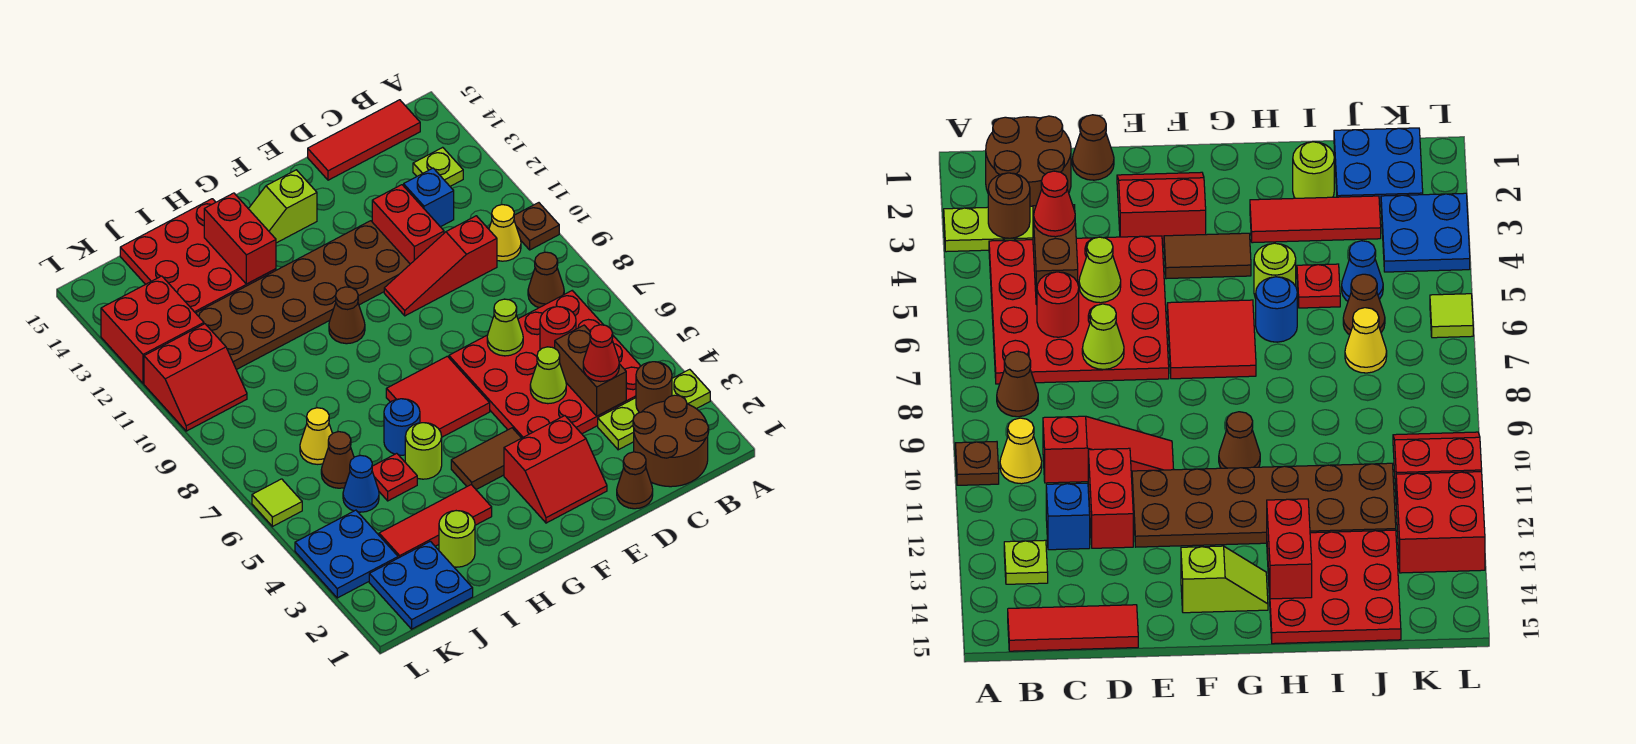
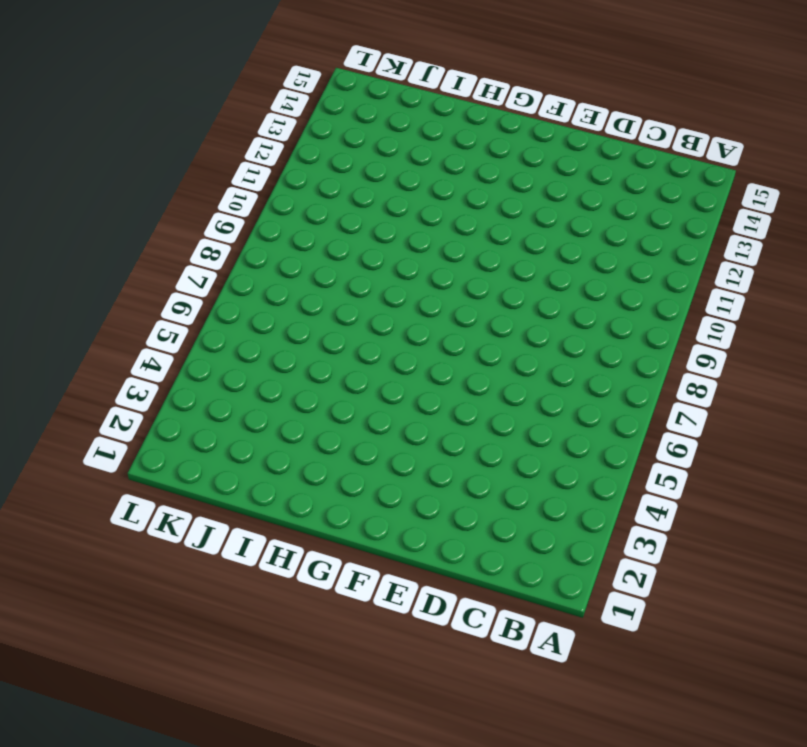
none -> lime plate A3:C3 level 1
none -> brown plate A10 level 1
none -> brown round brick B1:C2 level 1
none -> red plate B4:E7 level 1

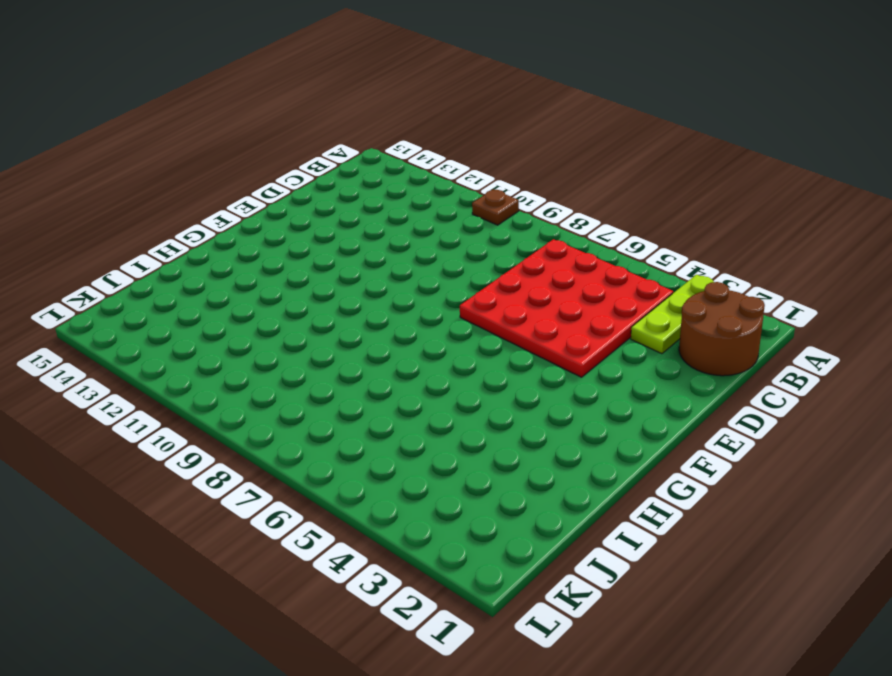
none -> brown cone B8 level 1
none -> yellow cone B10 level 1
none -> lime plate B13 level 1
none -> red tile B15:D15 level 1

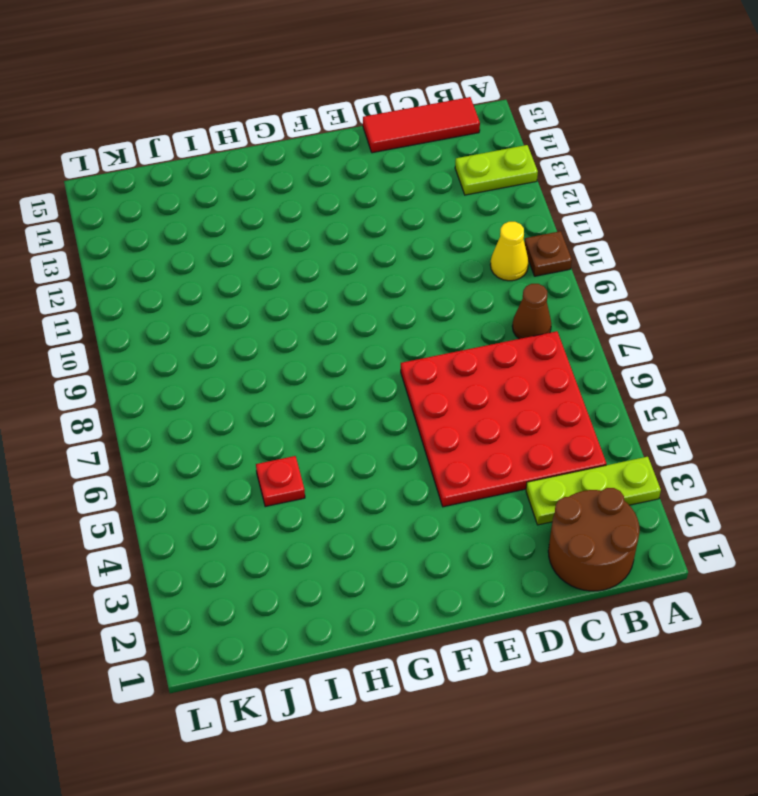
lime plate A13:B13 level 1 -> lime plate B13 level 1
none -> red slope C10:E10 level 1 top C
none -> blue brick C12 level 1
none -> brown cone D1 level 1
none -> red brick D11:D12 level 1

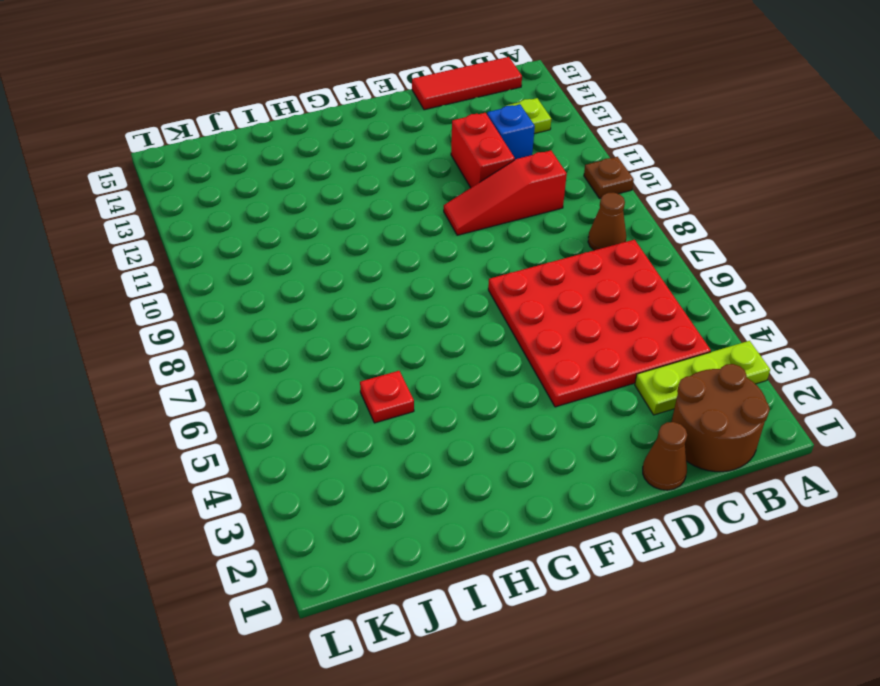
none -> yellow cone B10 level 1
none -> red slope E2:F3 level 1 top 3
none -> brown plate E11:J12 level 1
none -> brown tile F4:G4 level 1

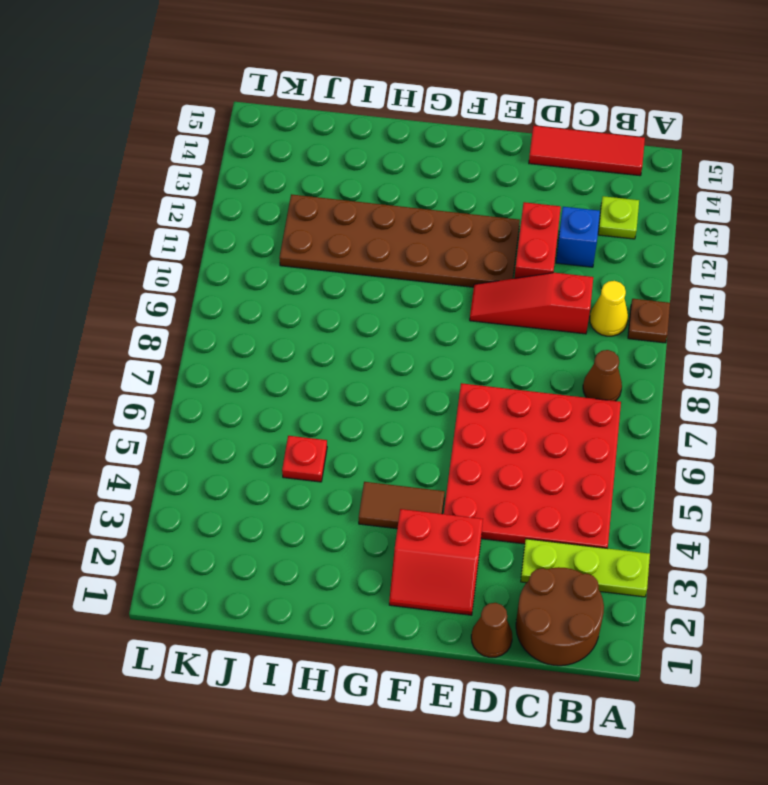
none -> red tile F6:G7 level 1
none -> lime slope F14:G14 level 1 top F
none -> brown cone G10 level 1
none -> red tile H3:J3 level 1

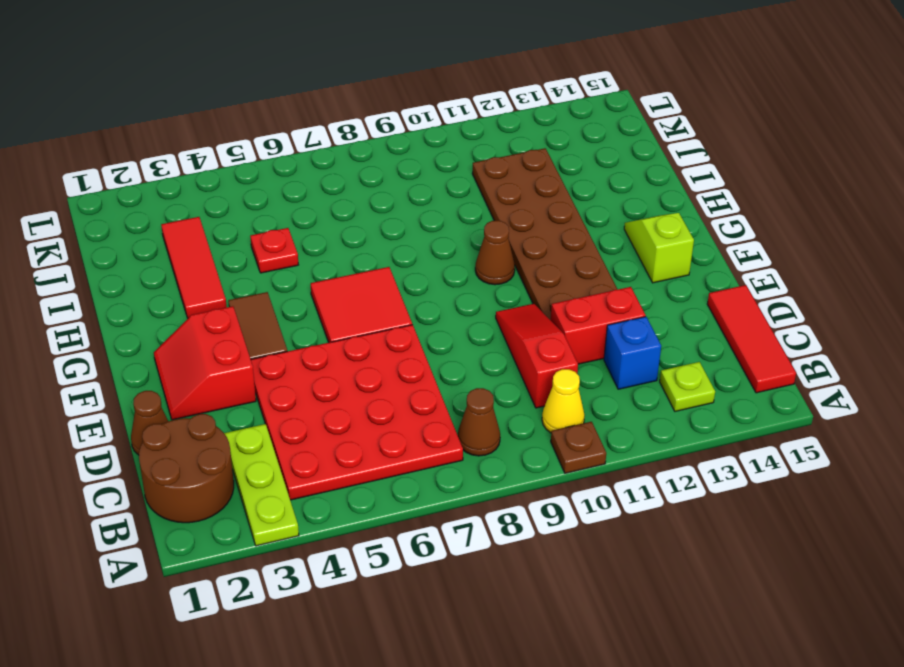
none -> lime round brick H5 level 1
none -> blue round brick H6 level 1
none -> red plate H13:J15 level 1
none -> lime round brick I2 level 1

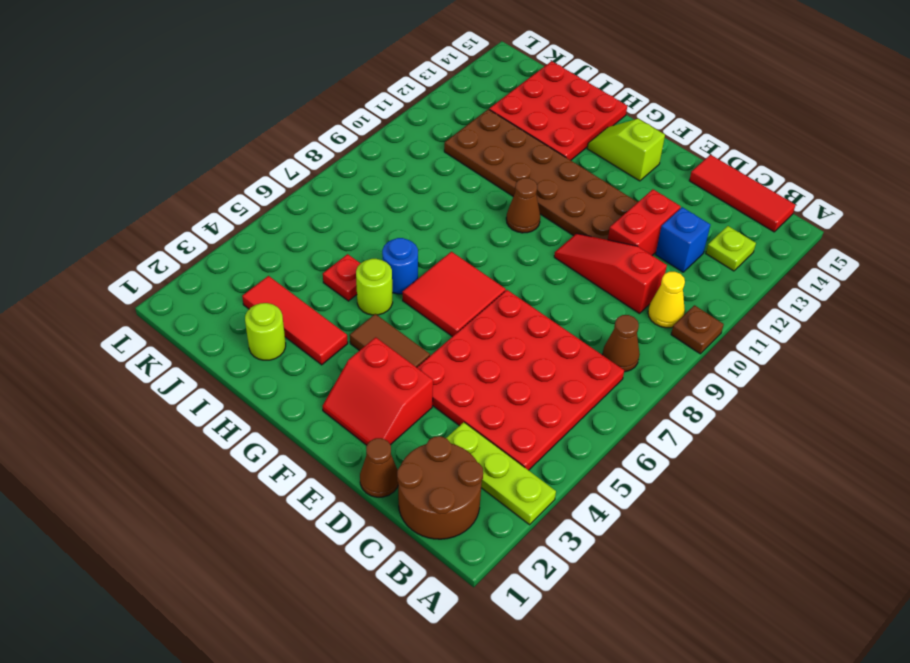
none -> blue plate J1:K2 level 1
none -> blue cone J5 level 1
none -> brown cone J6 level 1
none -> yellow cone J7 level 1

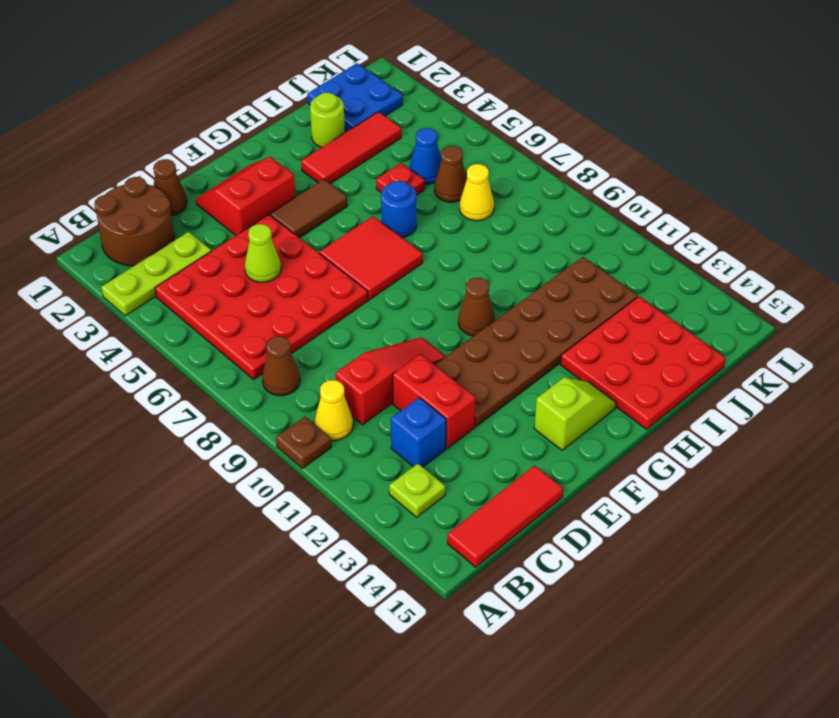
none -> lime round brick H5 level 1
none -> blue plate K3:L4 level 1
none -> red slope K10:L11 level 1 top 11
none -> red brick K12:L13 level 1

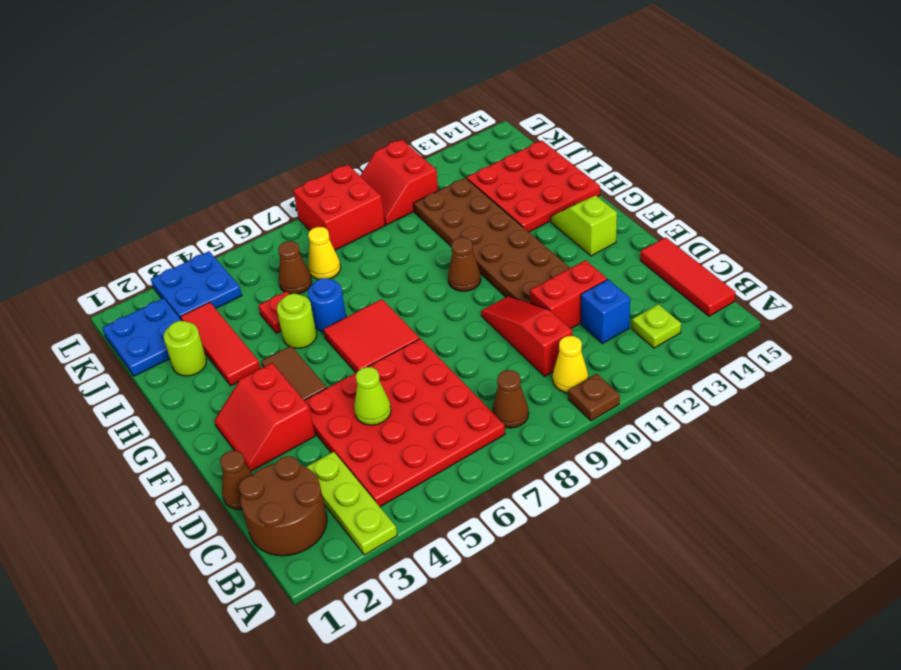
red brick K8:L9 level 1 -> red brick K12:L13 level 1
none -> blue cone J5 level 1
none -> lime tile L6 level 1
none -> brown round brick B3 level 2
none -> brown brick C4:C5 level 2

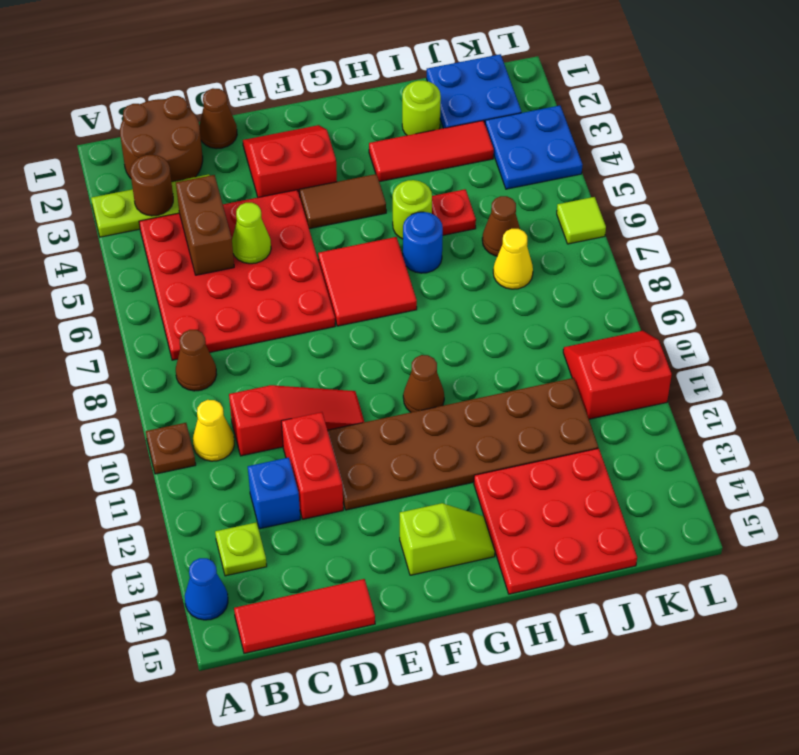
blue cone A14 level 1 -> blue cone J5 level 1
none -> red brick K12:L13 level 1
none -> red round brick C6 level 2
none -> lime cone D7 level 2
none -> red brick H13:H14 level 2

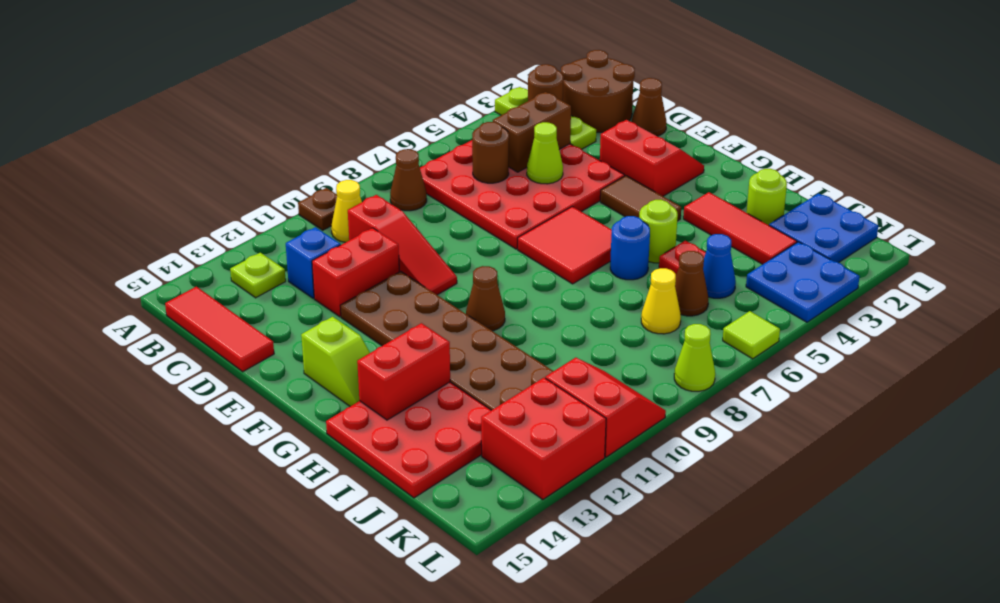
brown round brick C6 level 2 -> red round brick C6 level 2
lime cone L8 level 1 -> lime cone D7 level 2
none -> red cone C4 level 3

